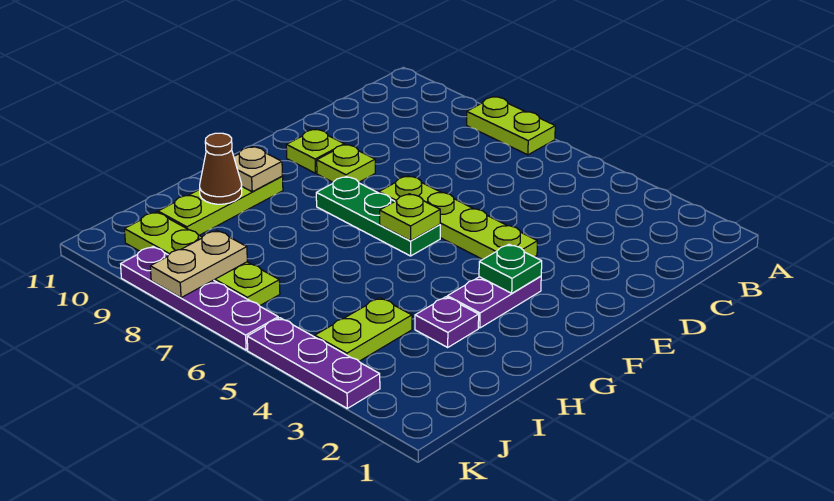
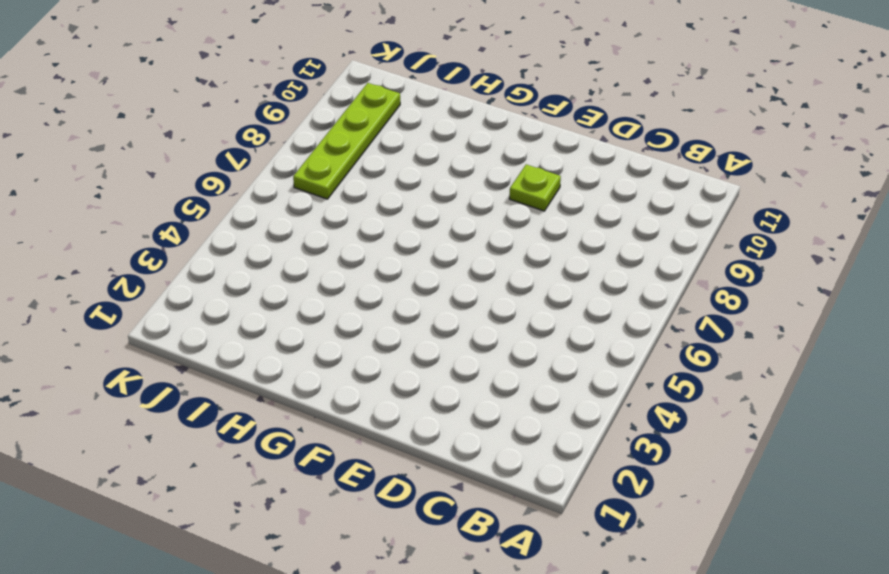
none -> lime plate A7:A8 level 1
none -> lime plate E4:E7 level 1
none -> lime plate E10 level 1

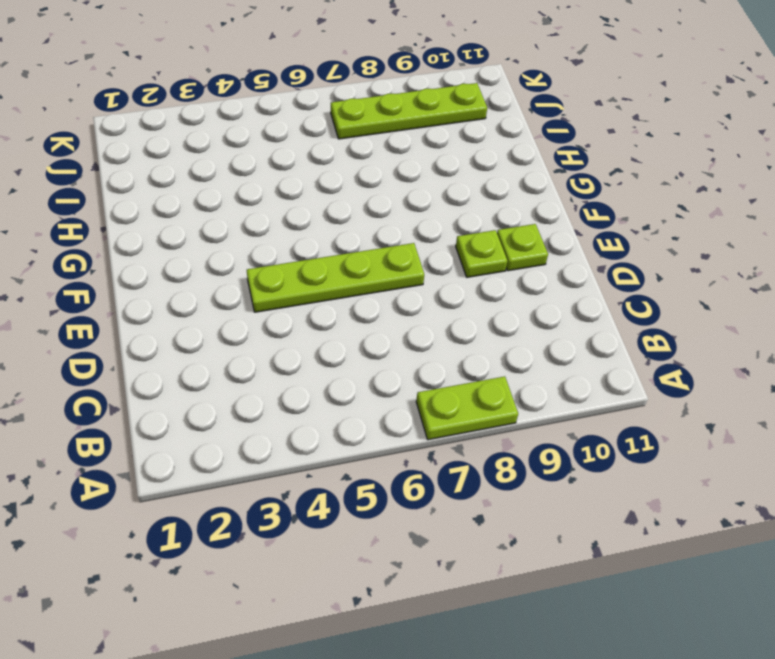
none -> purple plate F3:G3 level 1
none -> green plate F6:F8 level 1
none -> lime plate G10:I10 level 1

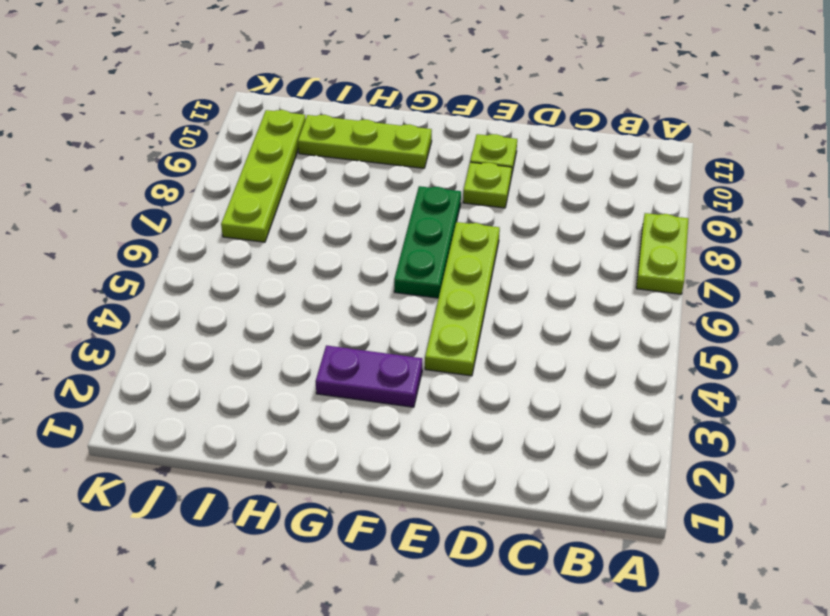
none -> purple plate H3 level 1
none -> lime plate I4:J4 level 1
none -> purple plate K3:K5 level 1

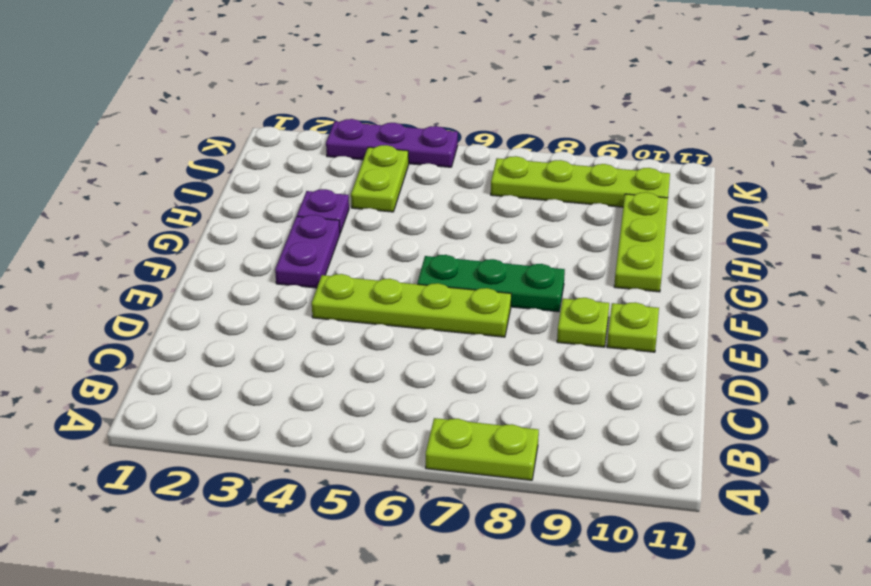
none -> purple plate K6:K9 level 1
none -> green plate F3 level 2
none -> lime plate F6 level 2

